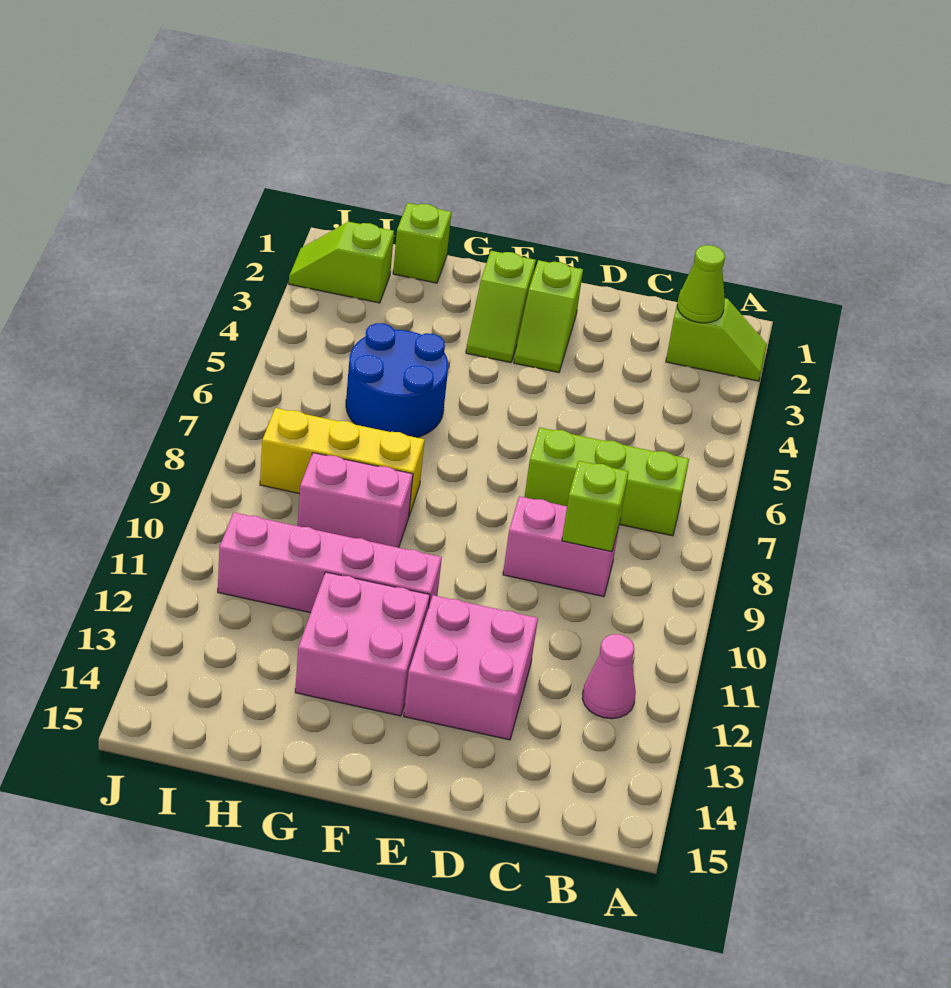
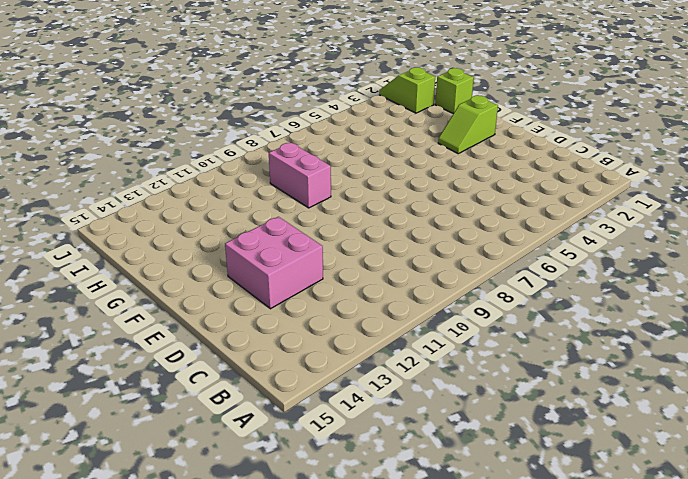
none -> lime slope A2:B2 level 1 top B
none -> lime brick B7:D7 level 1
none -> pink cone B12 level 1

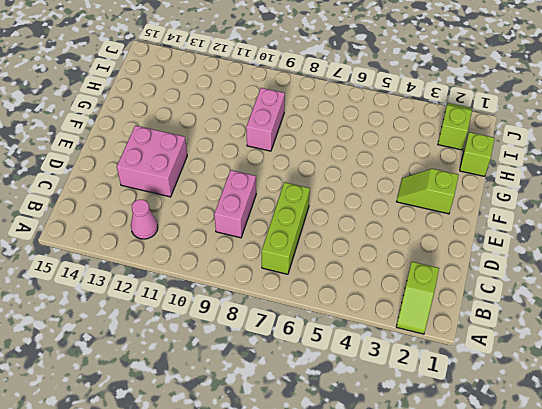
none -> lime slope E2:E3 level 1 top 2
none -> pink brick F11:I11 level 1
none -> pink brick F12:G13 level 1

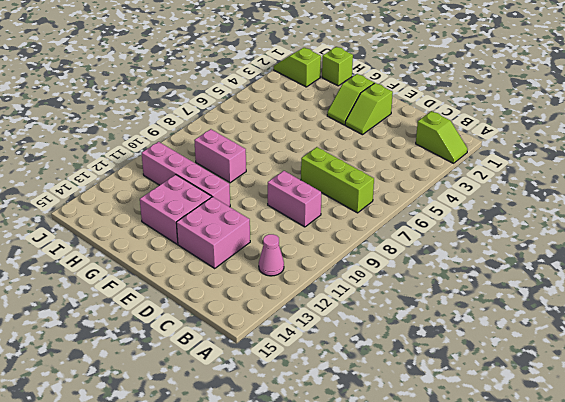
none -> blue round brick G5:H6 level 1
none -> yellow brick G8:I8 level 1
none -> lime cone B2 level 2

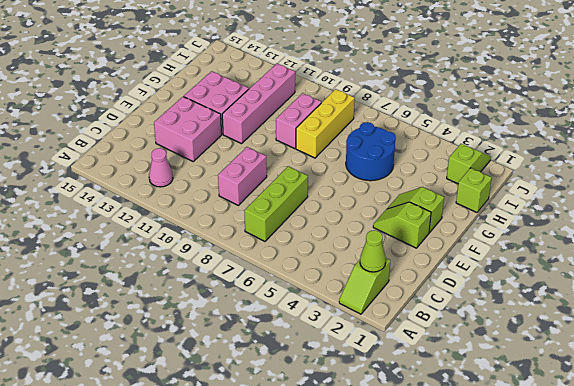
none -> lime brick C9 level 2

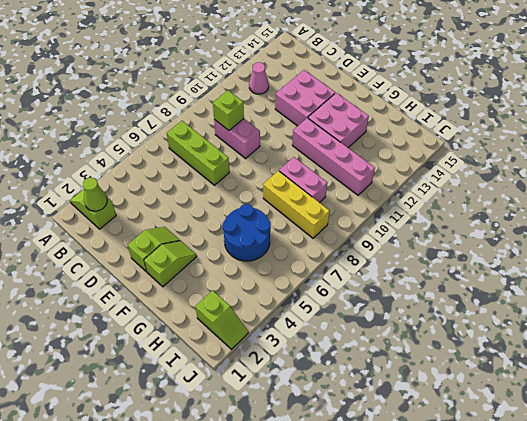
none -> lime brick H1 level 1

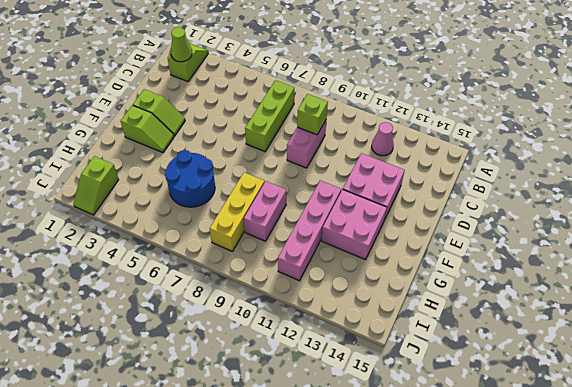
none -> lime brick H1 level 1

